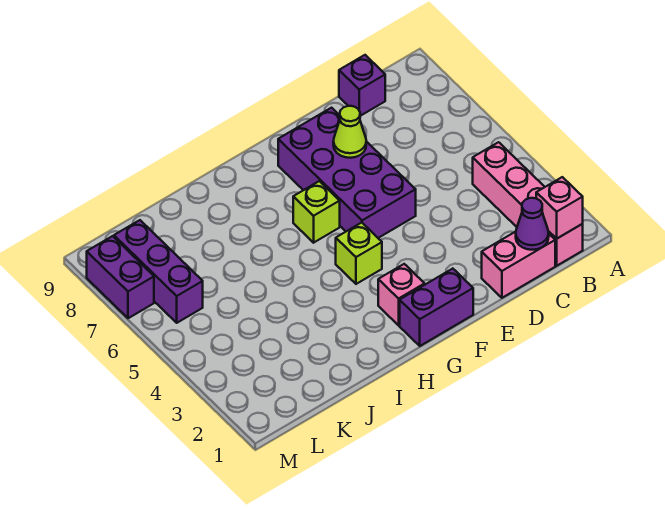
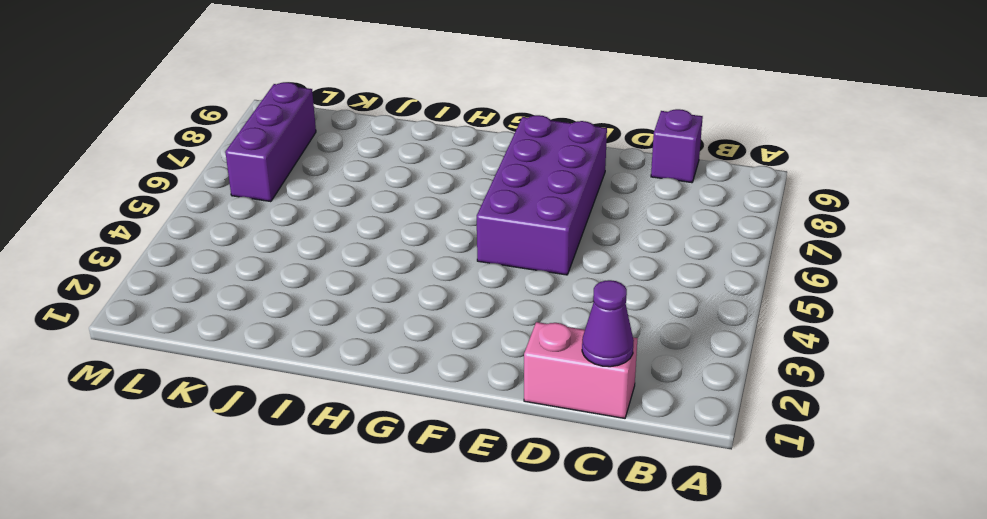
none -> pink brick B1:B4 level 1
none -> purple brick F1:G1 level 1
none -> pink brick G2 level 1

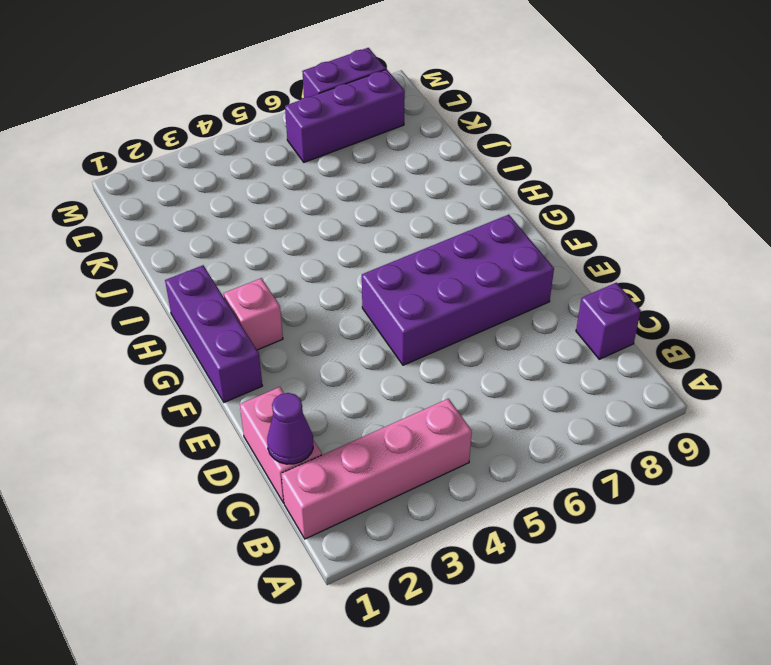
purple brick F1:H1 level 1 -> purple brick F1:G1 level 1
none -> lime brick G4 level 1
none -> lime brick G6 level 1
none -> pink brick B1 level 2

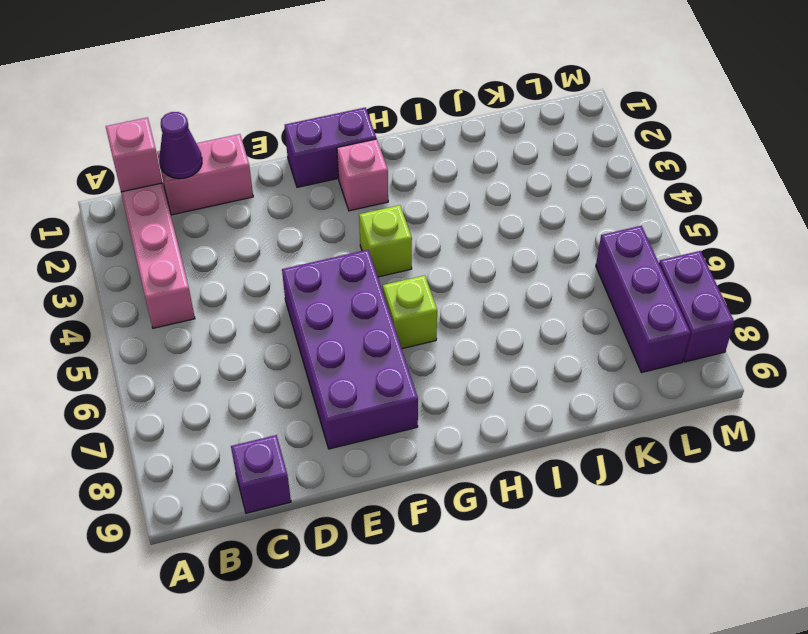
none -> lime cone E7 level 2

